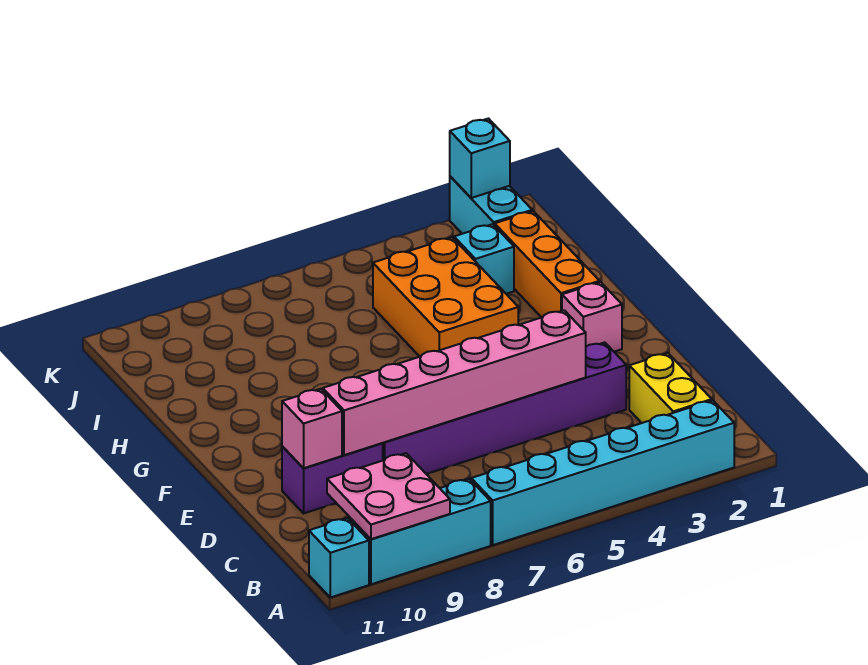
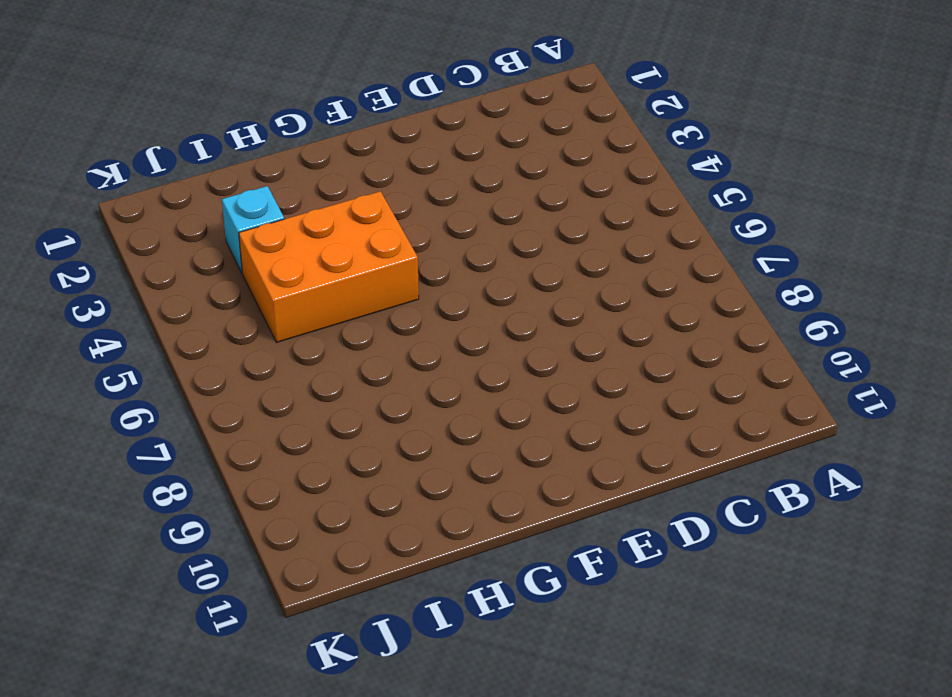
none -> cyan brick A2:A7 level 1
none -> cyan brick A8:A10 level 1
none -> cyan brick A11 level 1

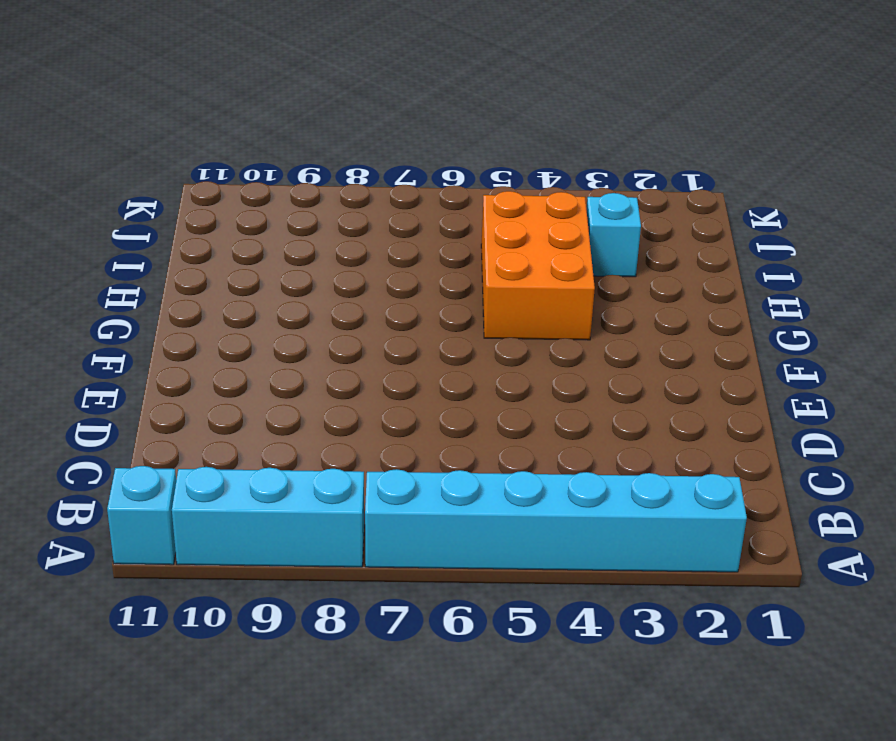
none -> yellow brick B2:C2 level 1
none -> purple brick D3:D8 level 1
none -> purple brick D9:D10 level 1

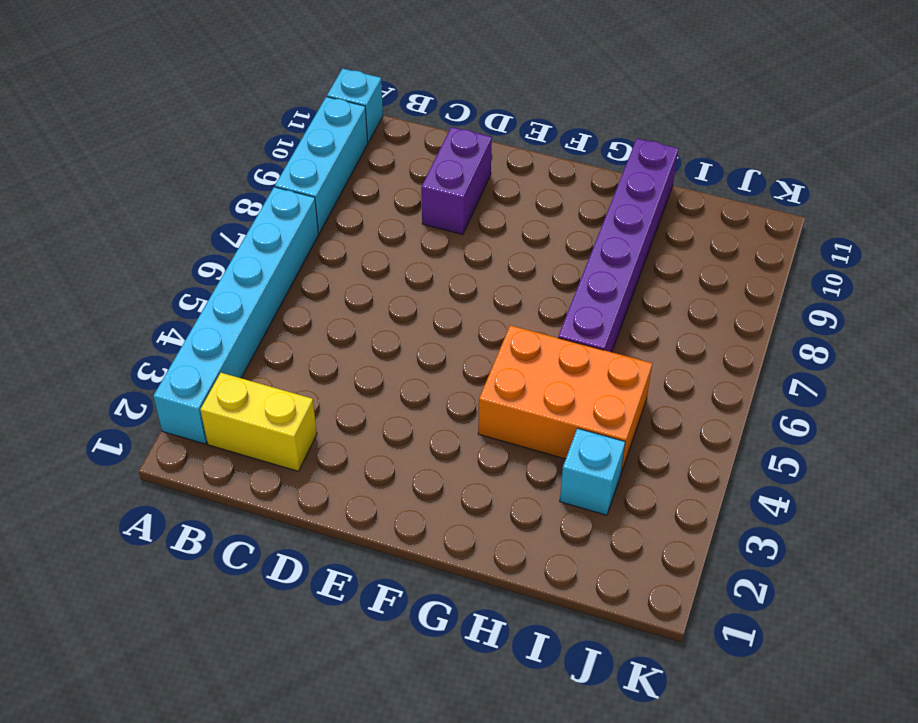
purple brick H6:H11 level 1 -> purple brick D3:D8 level 1
none -> pink brick F2 level 1
none -> orange brick G2:I2 level 1
none -> cyan brick J2:K2 level 1

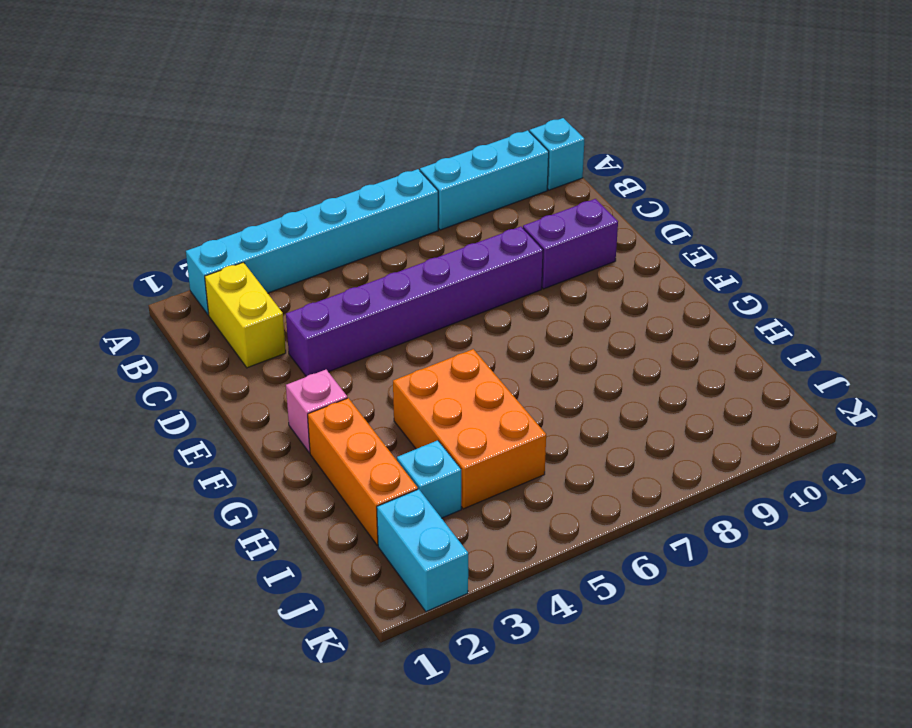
none -> pink plate A9:B10 level 2
none -> pink brick D4:D9 level 2
none -> pink brick D10 level 2

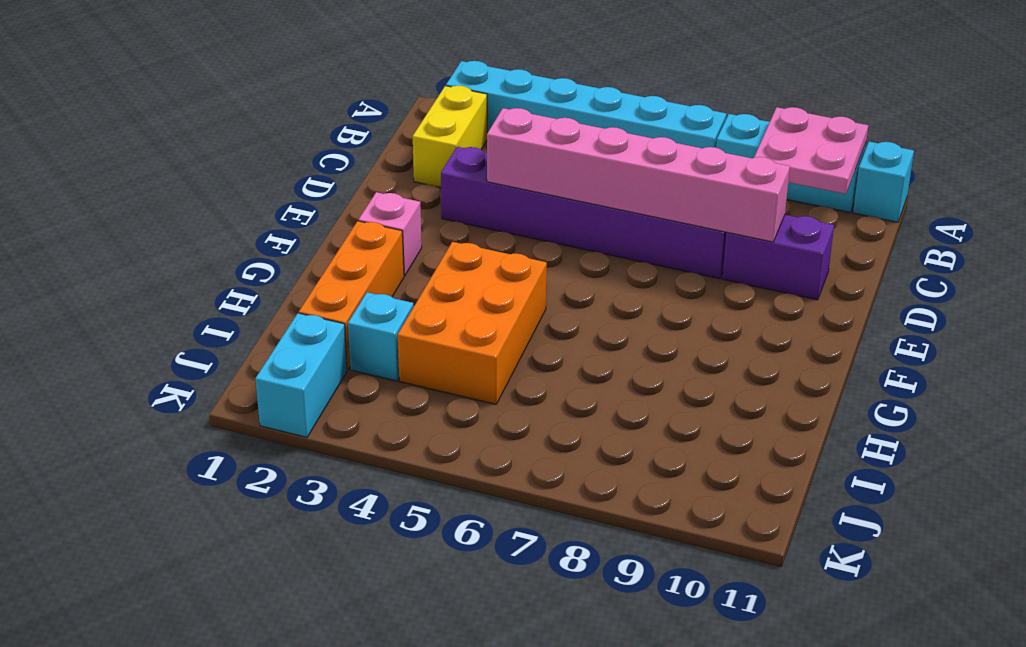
none -> pink brick D10 level 2
none -> cyan brick K2 level 2

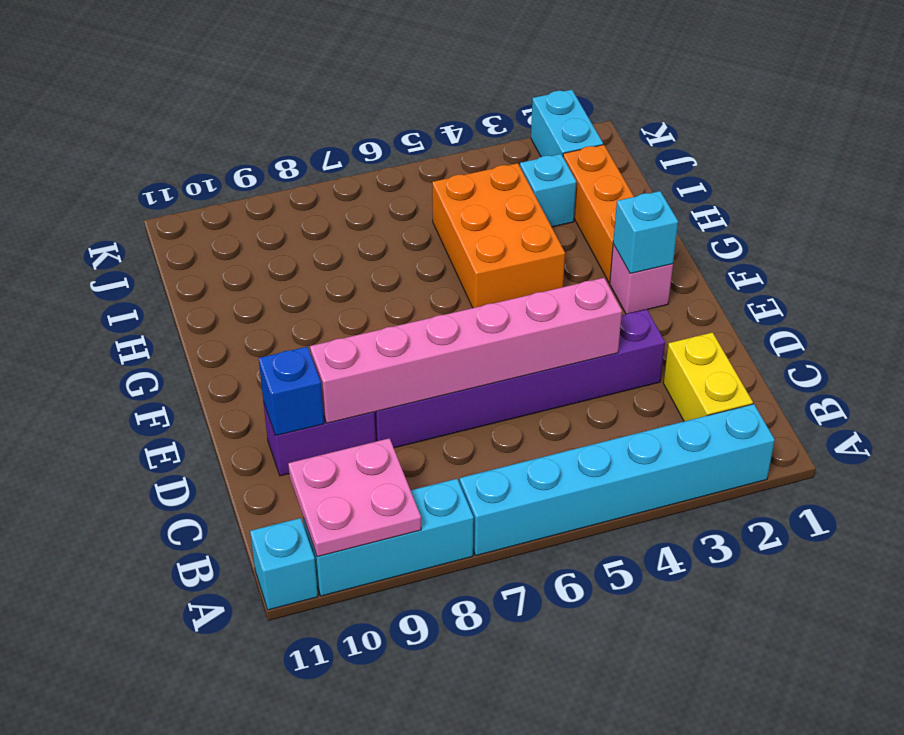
blue brick D10 level 2 -> pink brick D10 level 2
cyan brick F2 level 2 -> cyan brick K2 level 2

